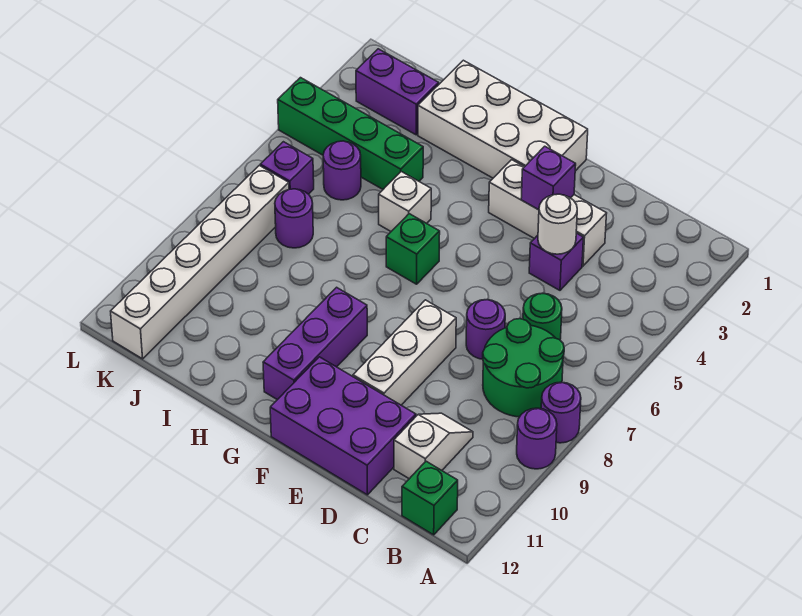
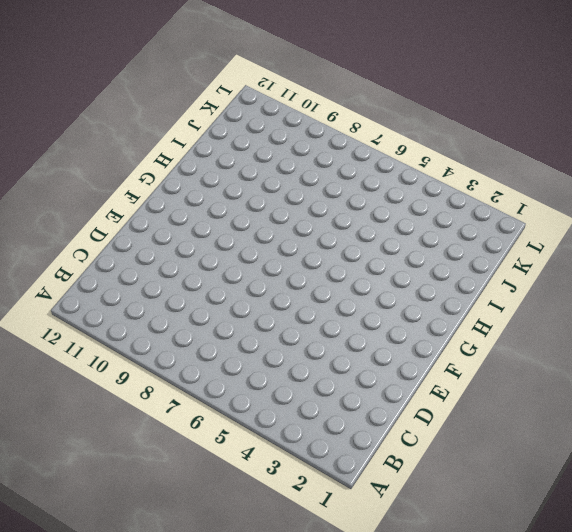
none -> purple round brick A8 level 1
none -> purple round brick A9 level 1
none -> green round brick B7:C8 level 1

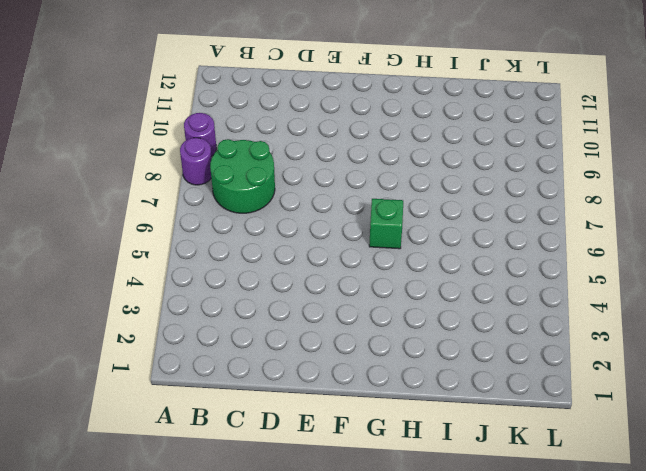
none -> green brick B12 level 1
none -> green round brick C6 level 1
none -> white slope C10:C11 level 1 top 11

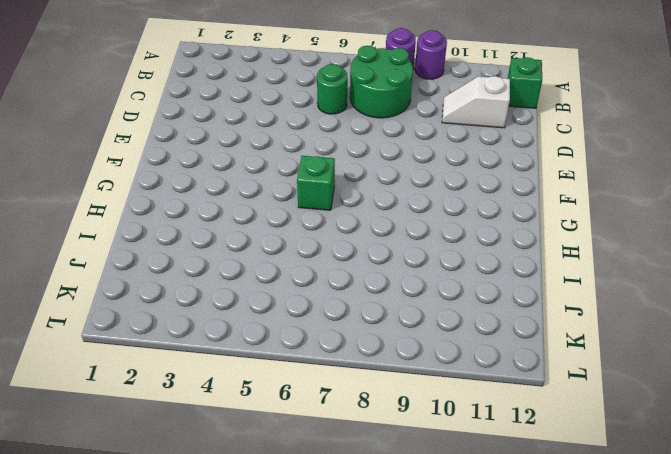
none -> white brick D3:F3 level 1
none -> purple brick D4 level 1
none -> purple round brick D7 level 1

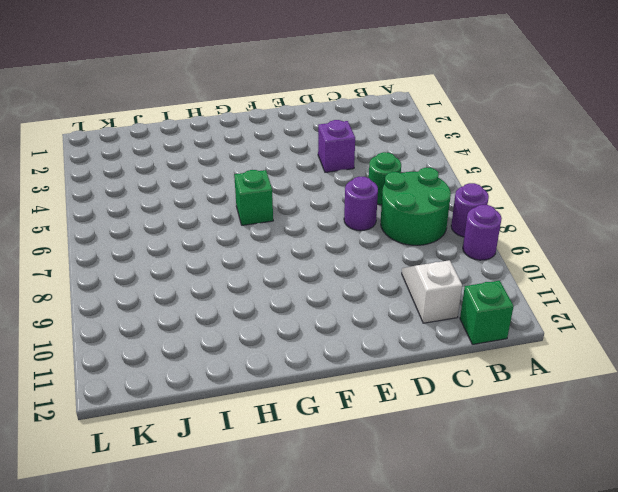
none -> white brick D3:F3 level 1
none -> purple brick D11:F12 level 1
none -> white brick E8:E10 level 1

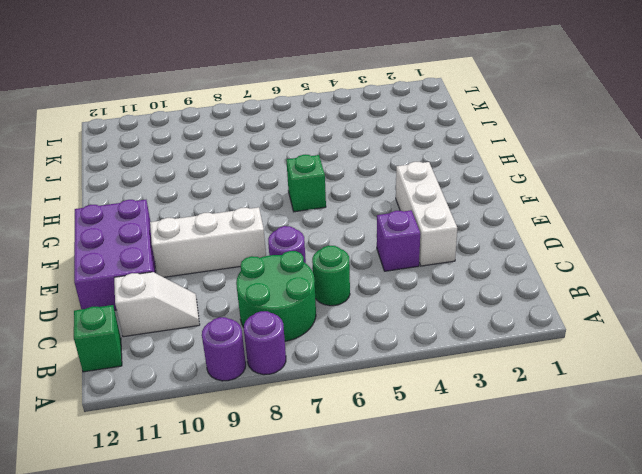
none -> white brick F1:I2 level 1
none -> purple brick G9:G11 level 1
none -> white brick H5 level 1

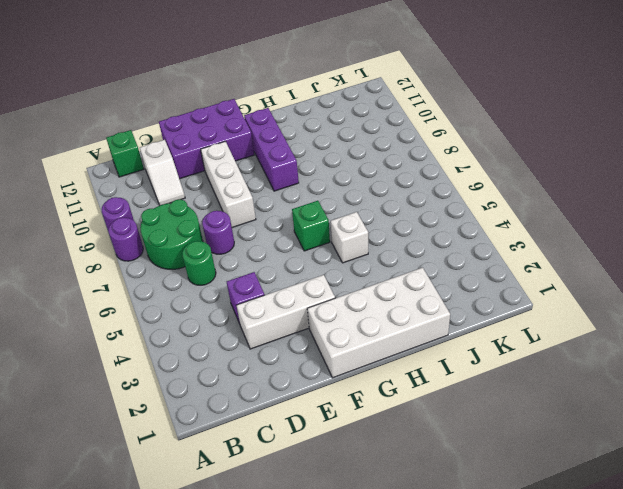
none -> green brick I4:L4 level 1
none -> purple brick J2:K2 level 1
none -> purple round brick J5 level 1

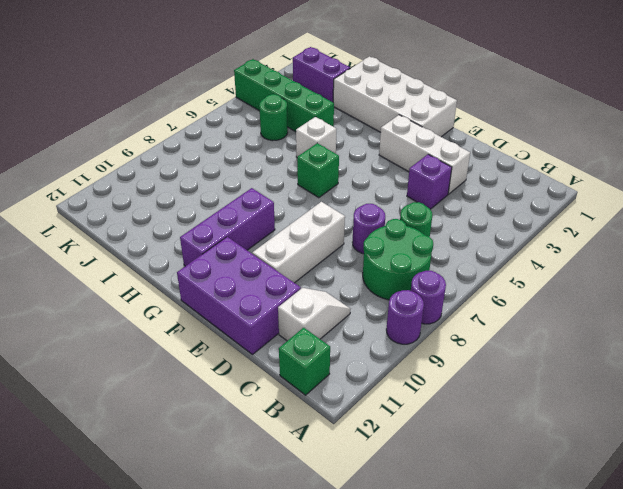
green round brick J5 level 1 -> purple round brick J5 level 1
none -> purple round brick J7 level 1
none -> purple brick K6 level 1
none -> white brick K7:K12 level 1

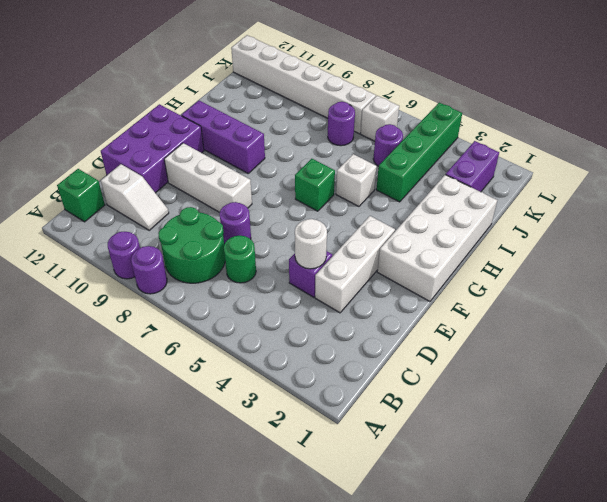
white brick K6 level 1 -> purple brick K6 level 1
none -> purple brick E3 level 2

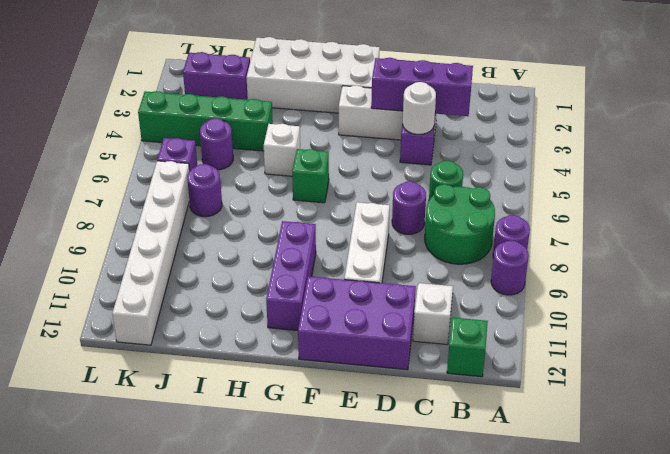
purple brick C3:E3 level 2 -> purple brick E3 level 2

